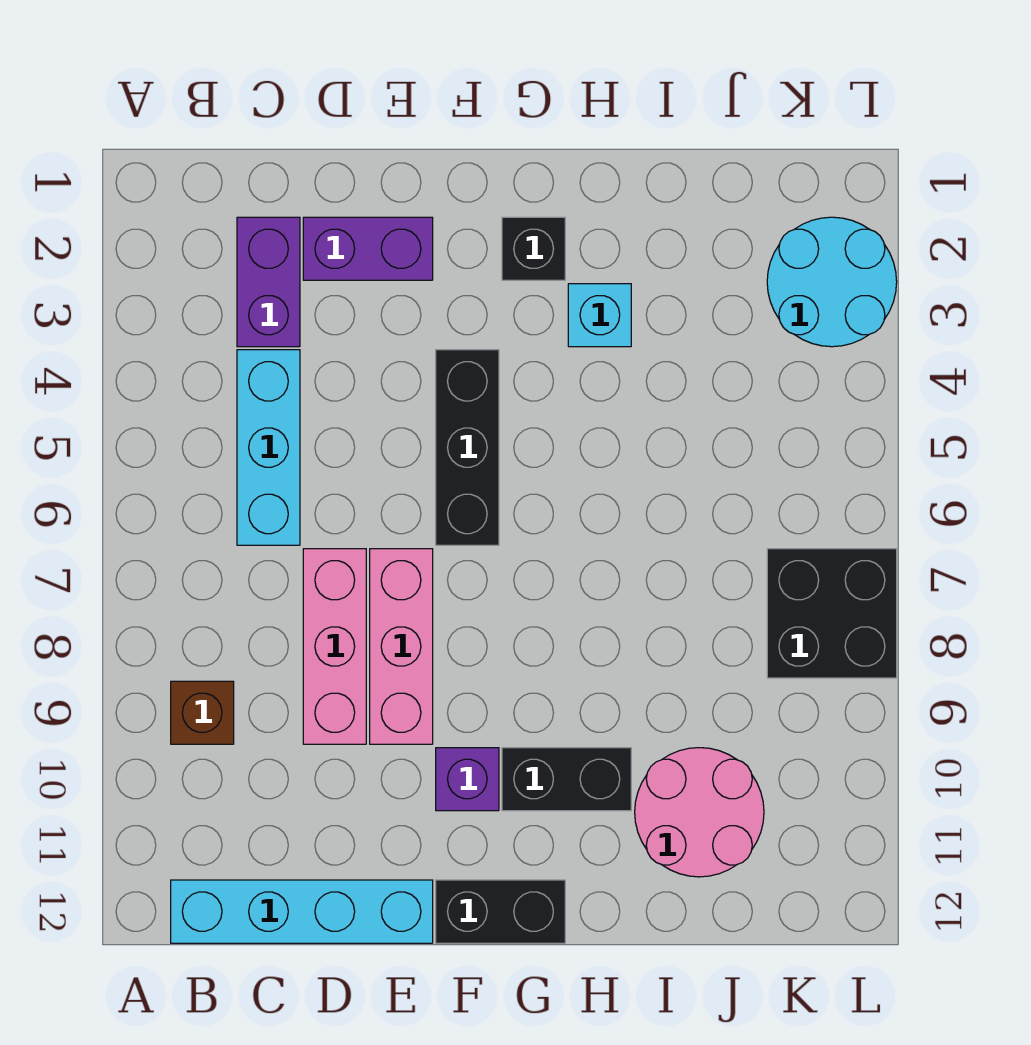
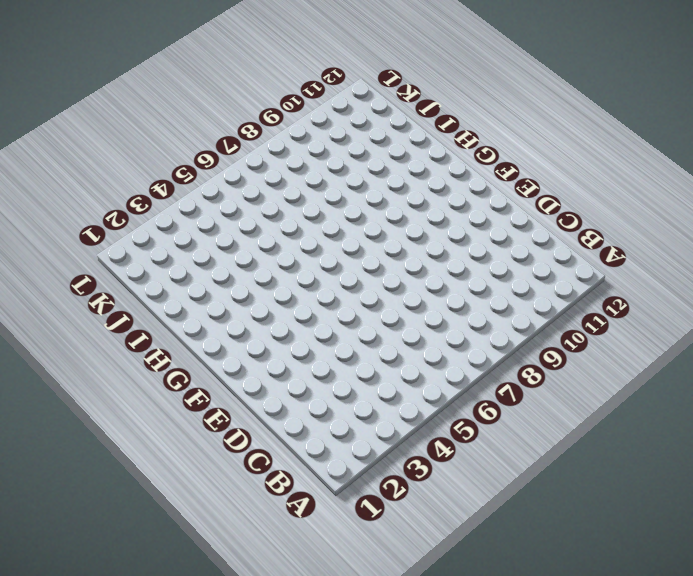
none -> brown brick B9 level 1
none -> cyan brick B12:E12 level 1
none -> purple brick C2:C3 level 1

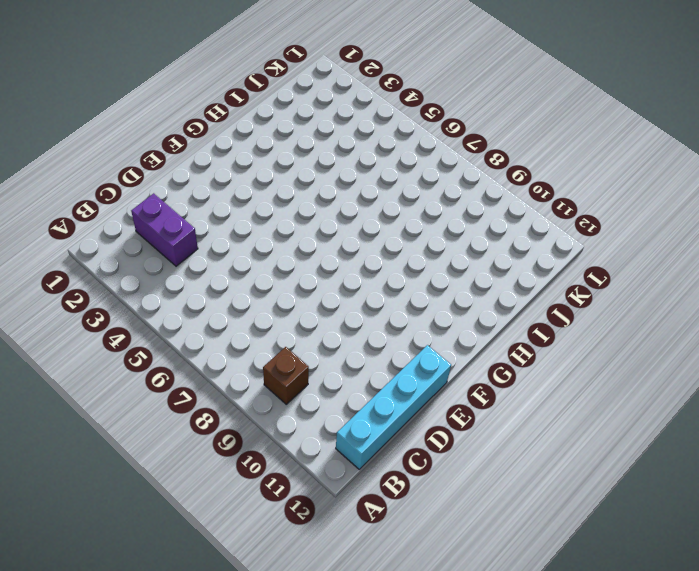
none -> cyan brick C4:C6 level 1
none -> purple brick D2:E2 level 1
none -> pink brick D7:D9 level 1

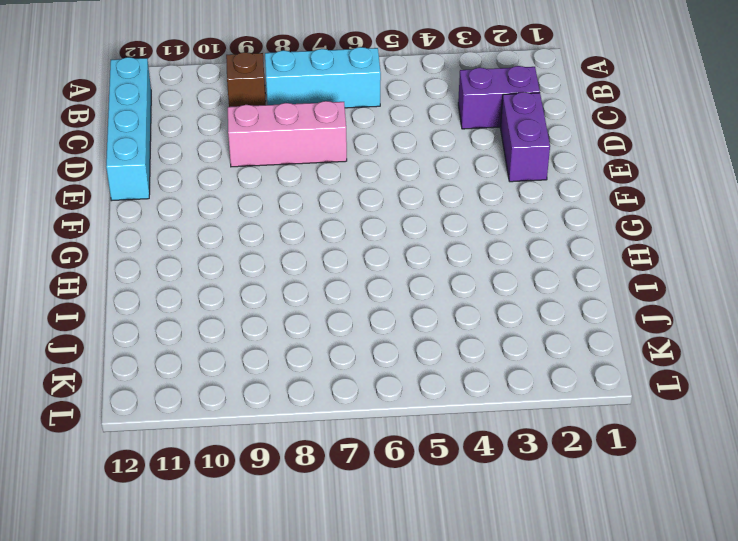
cyan brick B6:B8 level 1 -> cyan brick C4:C6 level 1
none -> pink brick E7:E9 level 1
none -> black brick F4:F6 level 1
none -> purple brick F10 level 1

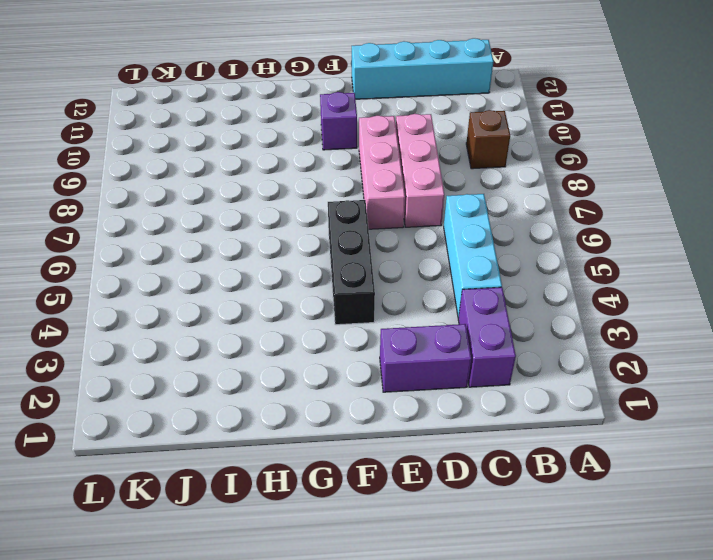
none -> black brick F12:G12 level 1
none -> black brick G2 level 1
none -> black brick G10:H10 level 1

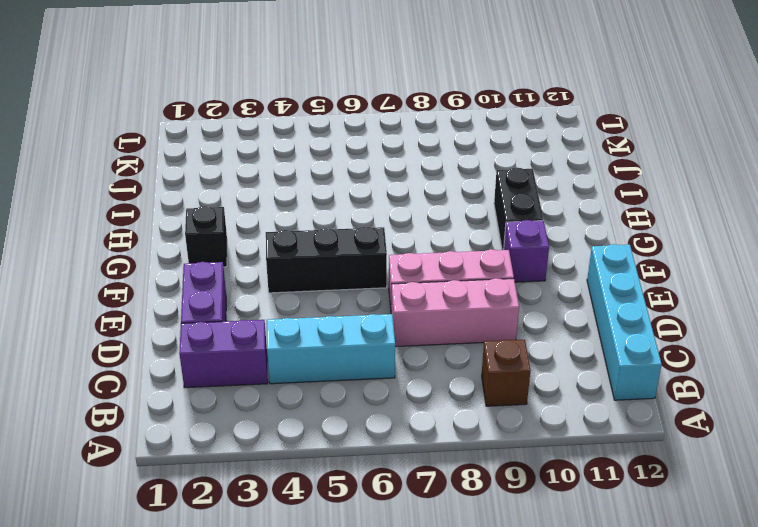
none -> black brick F12:G12 level 1
none -> cyan brick H3 level 1
none -> pink round brick I10:J11 level 1

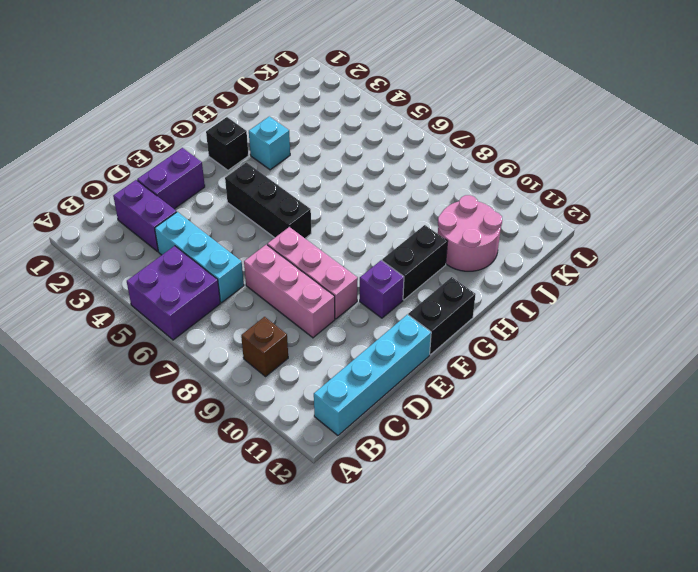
purple brick A5:B6 level 1 -> none
none -> cyan round brick K2:L3 level 1
none -> black brick K7:L8 level 1

